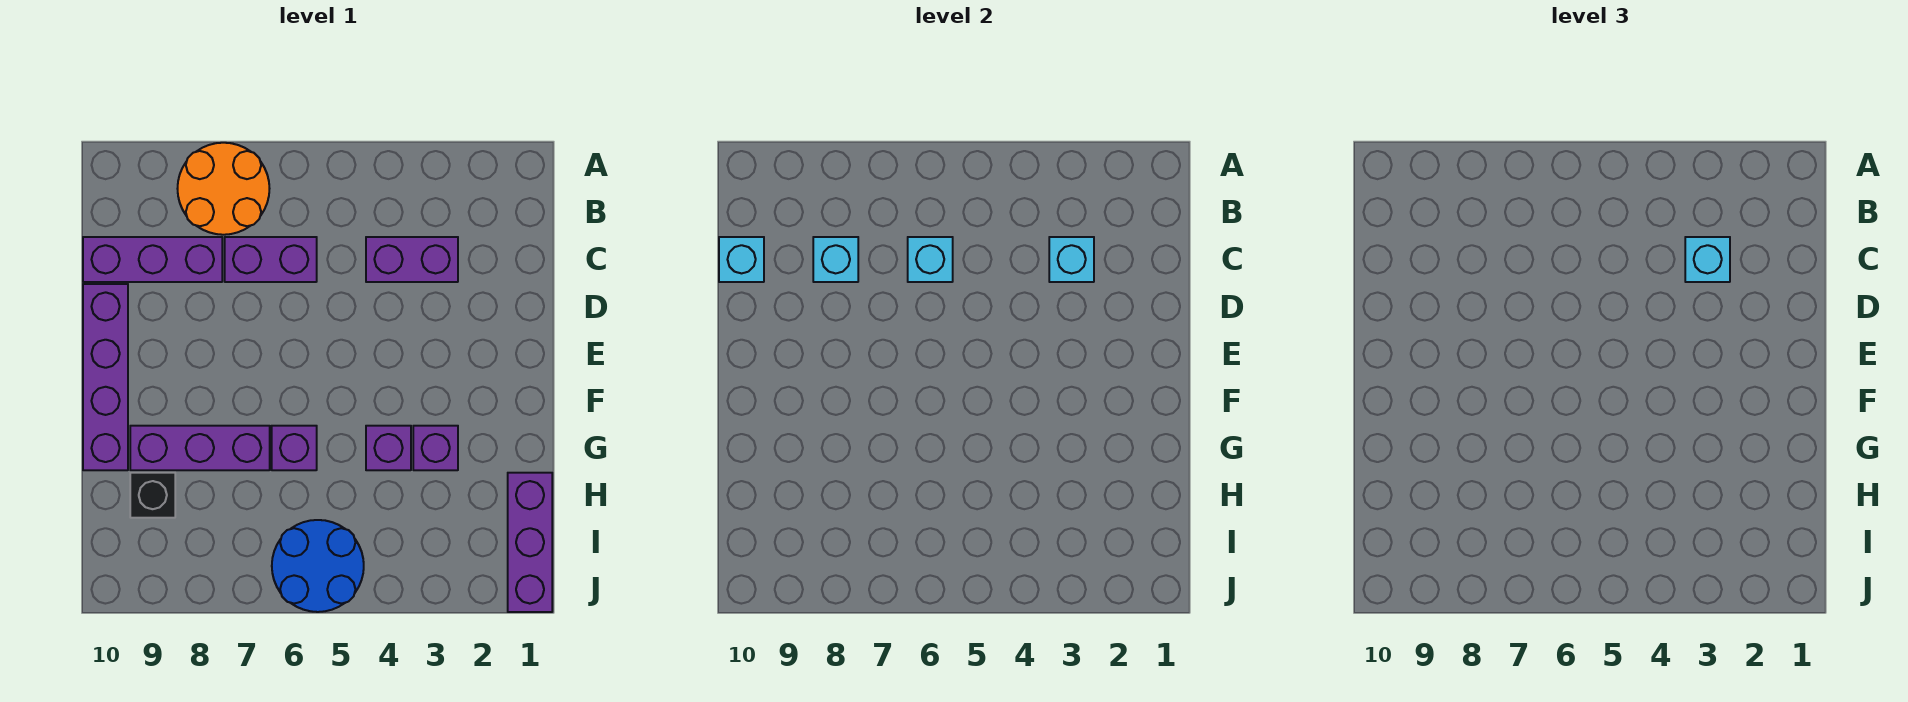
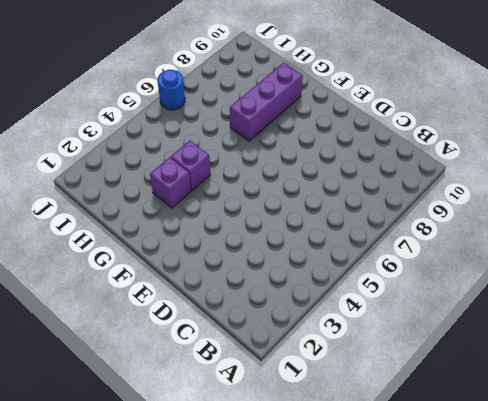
blue round brick J6 level 1 -> blue round brick I5:J6 level 1
none -> orange round brick A7:B8 level 1
none -> purple brick C3:C4 level 1
none -> purple brick C6:C7 level 1

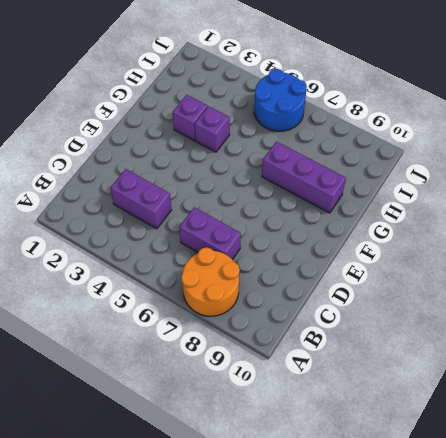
none -> purple brick C8:C10 level 1
none -> purple brick D10:G10 level 1
none -> purple brick G6 level 1

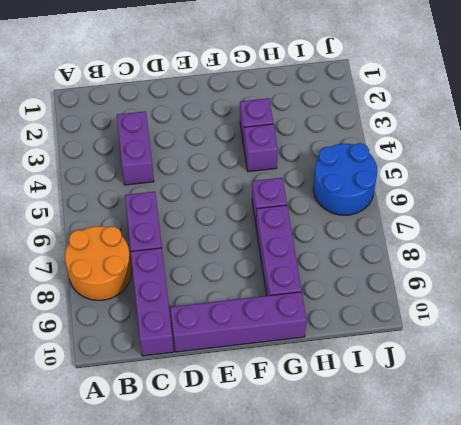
none -> purple brick H1:J1 level 1
none -> black brick H9 level 1
none -> cyan brick C3 level 2

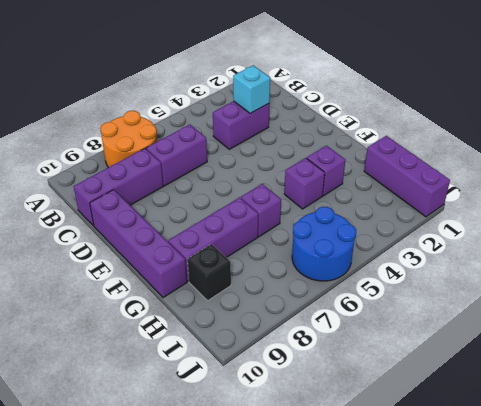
none -> cyan brick C6 level 2
none -> cyan brick C8 level 2
none -> cyan brick C10 level 2

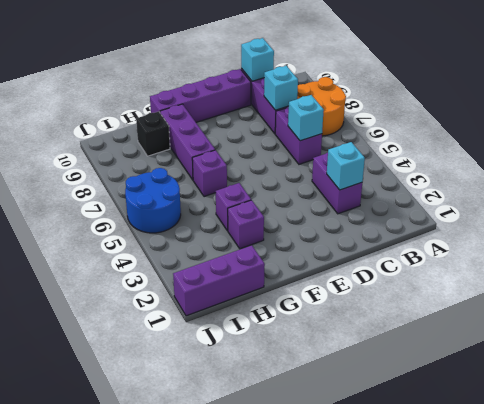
none -> cyan brick C3 level 3

